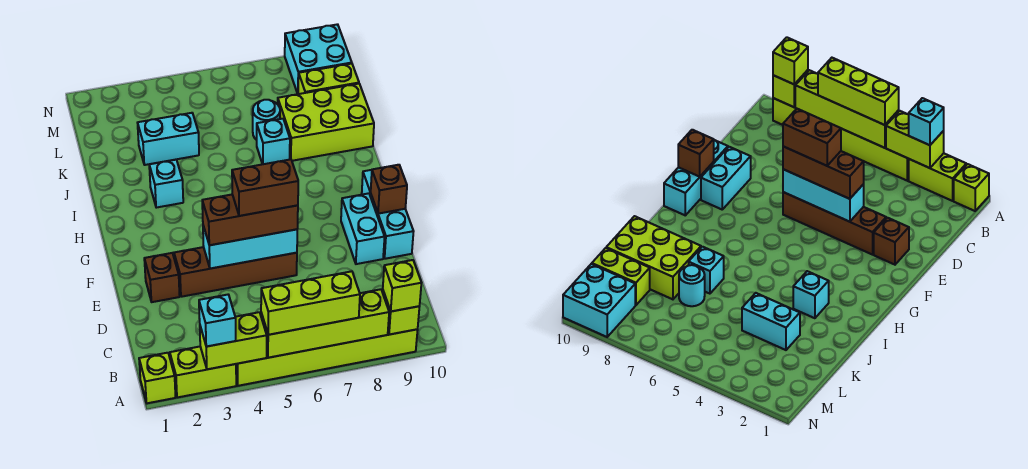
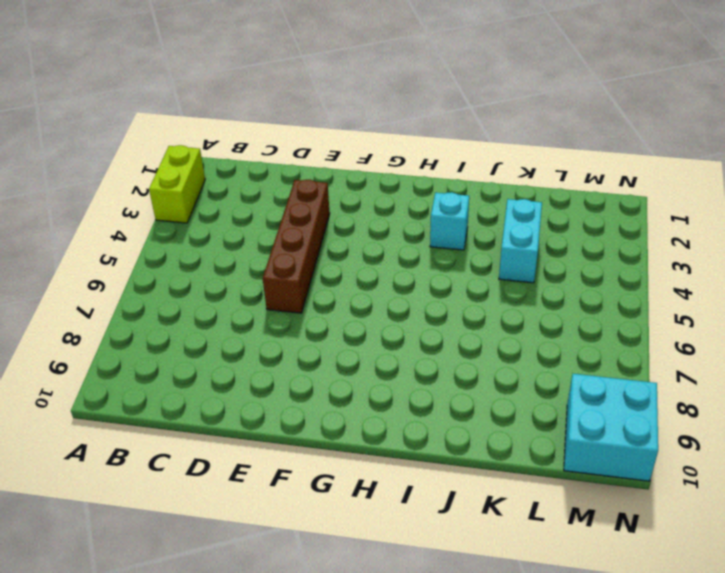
none -> lime brick A1 level 1
none -> lime brick A4:A9 level 1
none -> brown brick E2 level 1

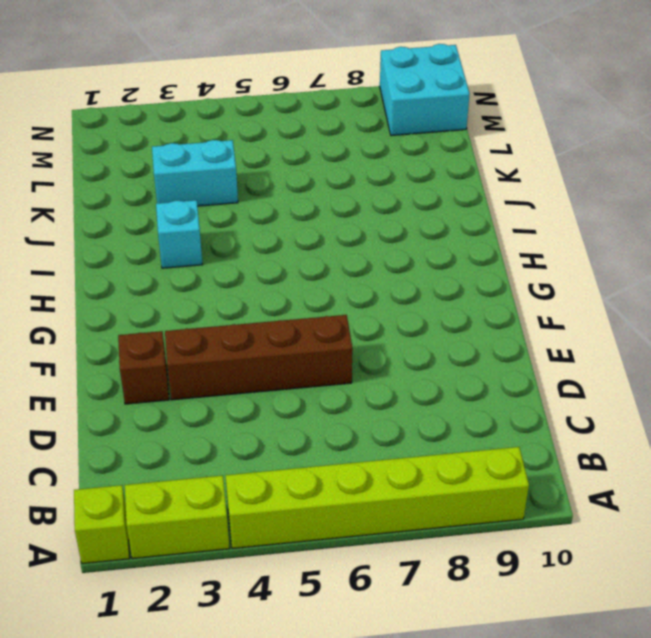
none -> cyan brick E9:F9 level 1
none -> cyan brick E10:G10 level 1
none -> cyan brick J7 level 1

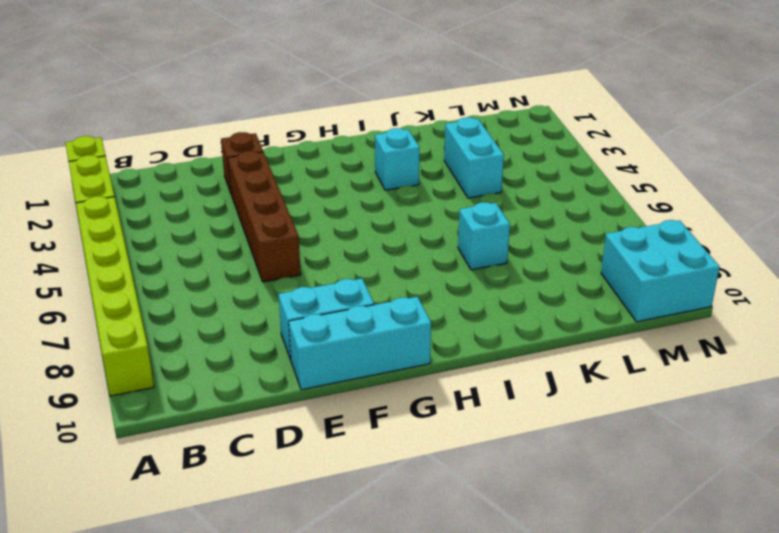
none -> lime brick J8:K10 level 1
none -> cyan round brick K7 level 1
none -> lime brick L9:L10 level 1

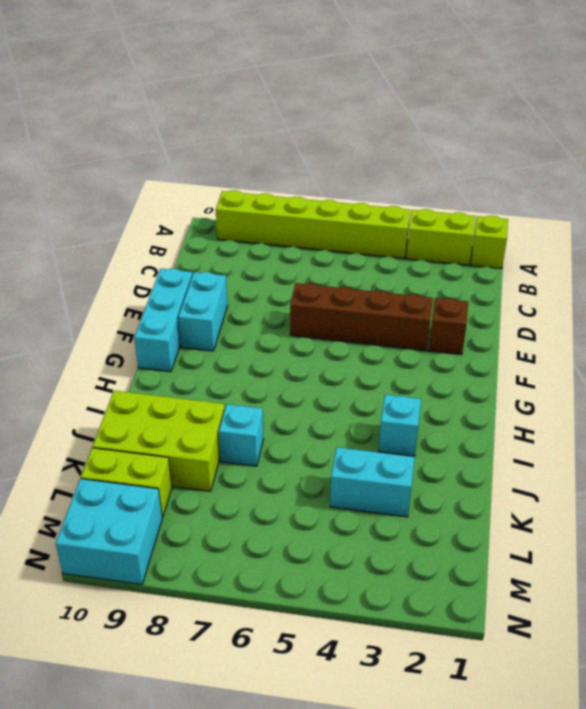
none -> cyan round brick K7 level 1
none -> lime brick A3:A4 level 2
none -> lime brick A5:A8 level 2

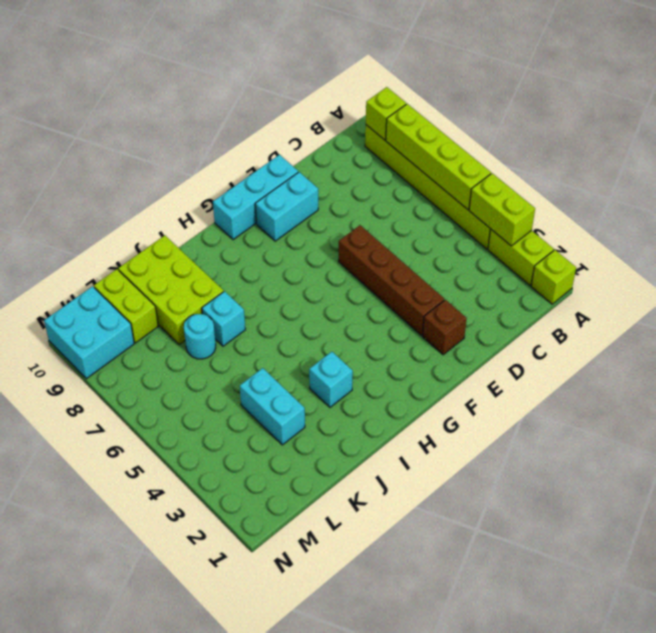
none -> cyan brick E4:E6 level 2
none -> brown brick F10 level 2
none -> cyan brick A3 level 3

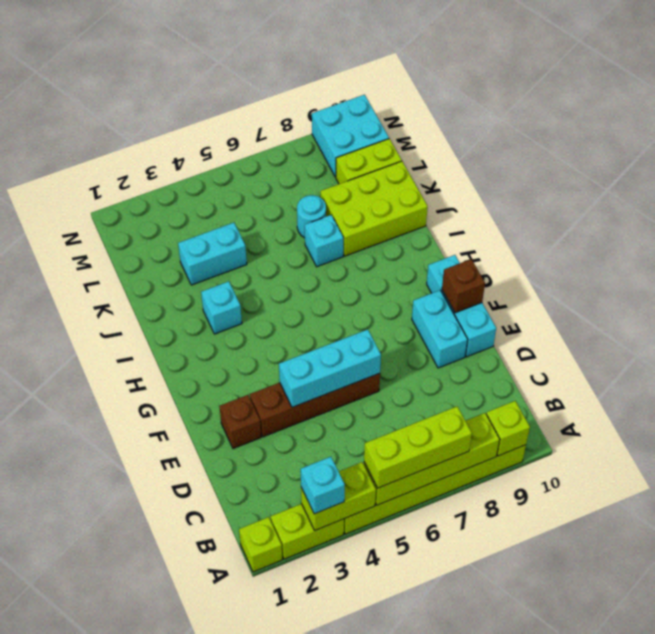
none -> lime brick A9 level 3
none -> brown brick E4:E6 level 3
none -> brown brick E5:E6 level 4

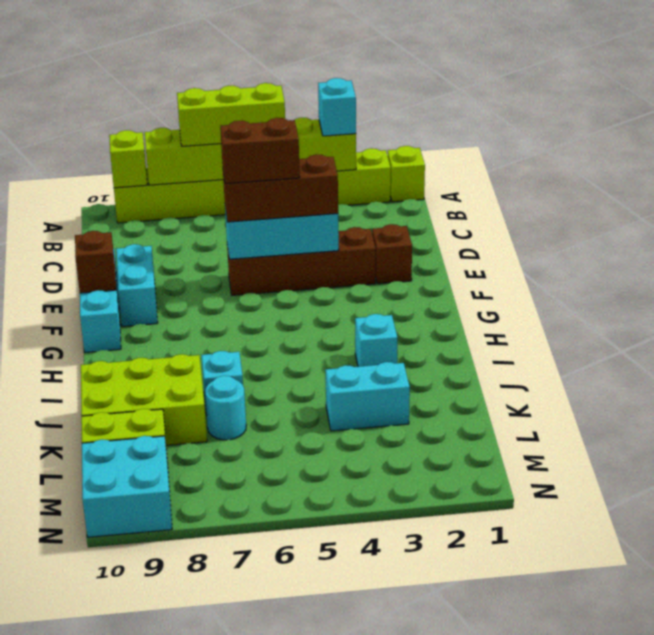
none -> lime brick A9 level 3

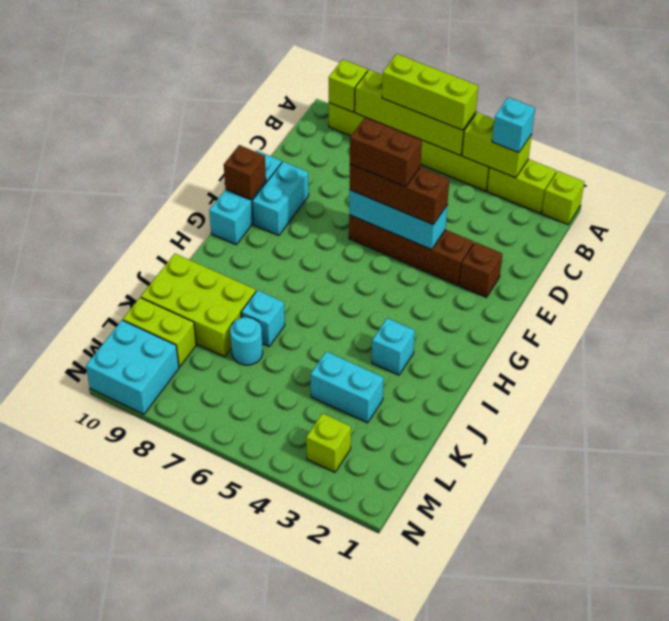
lime brick M3 level 1 -> lime brick A9 level 3

